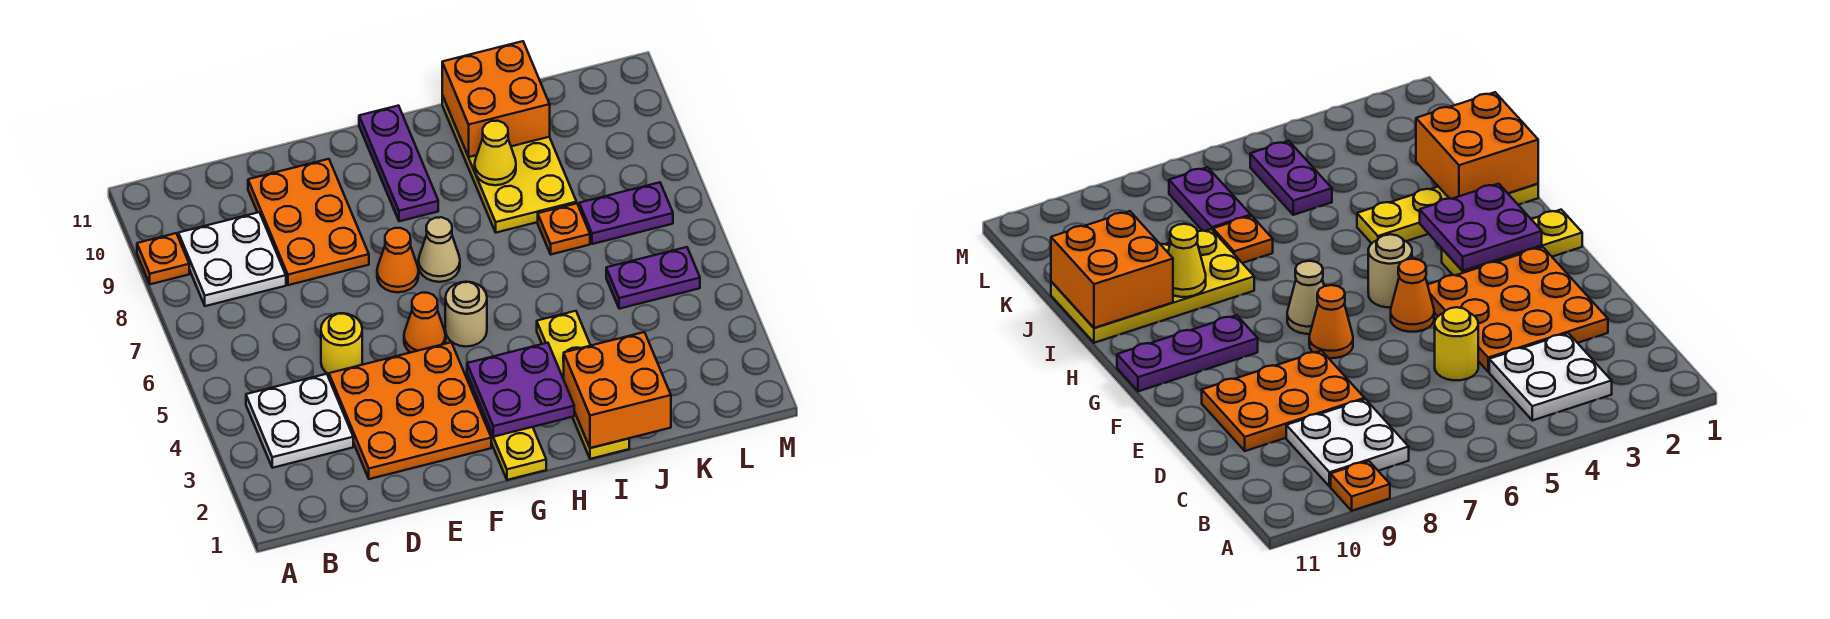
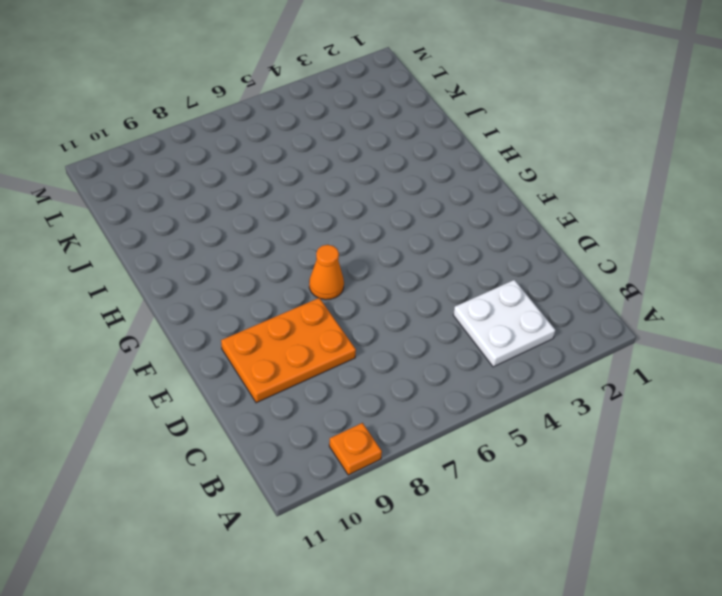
none -> white plate B8:C9 level 1
none -> orange plate D2:F4 level 1
none -> yellow round brick D5 level 1

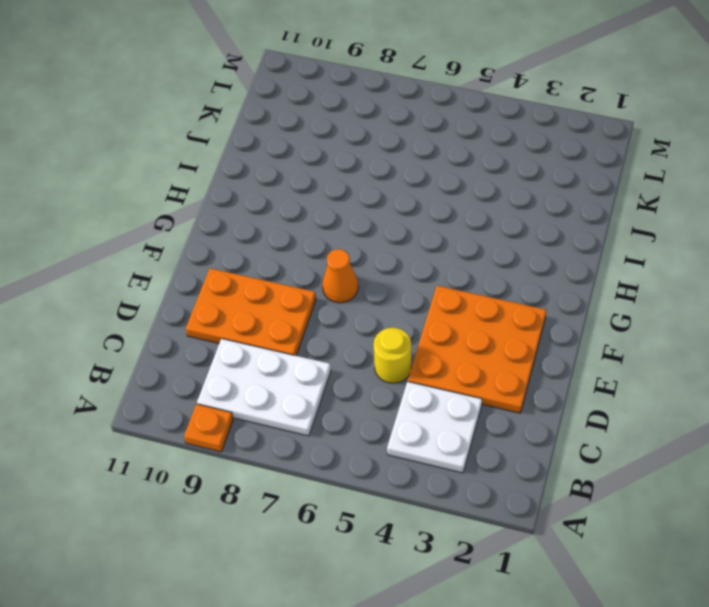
white plate B7:C9 level 1 -> white plate B8:C9 level 1
none -> orange cone F5 level 1
none -> yellow plate G1:G3 level 1
none -> tan round brick G5 level 1

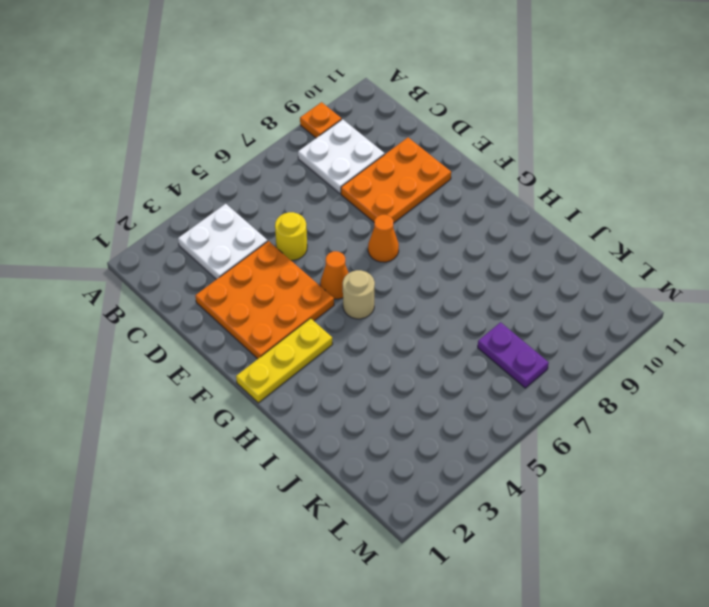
none -> tan cone G7 level 1
none -> purple plate G9:G11 level 1
none -> yellow plate I1:I4 level 1

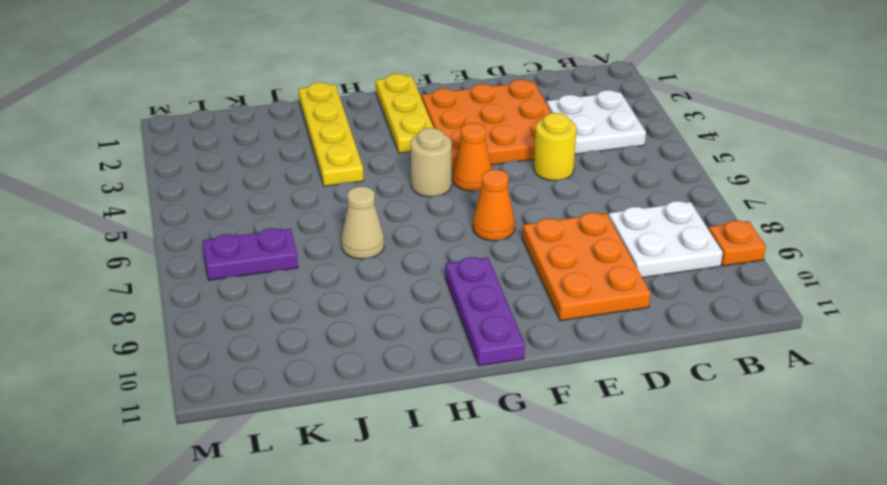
tan cone I7 level 1 -> tan cone G7 level 1
none -> yellow plate I8:J11 level 1
none -> orange plate J7 level 1
none -> purple plate K5:L5 level 1

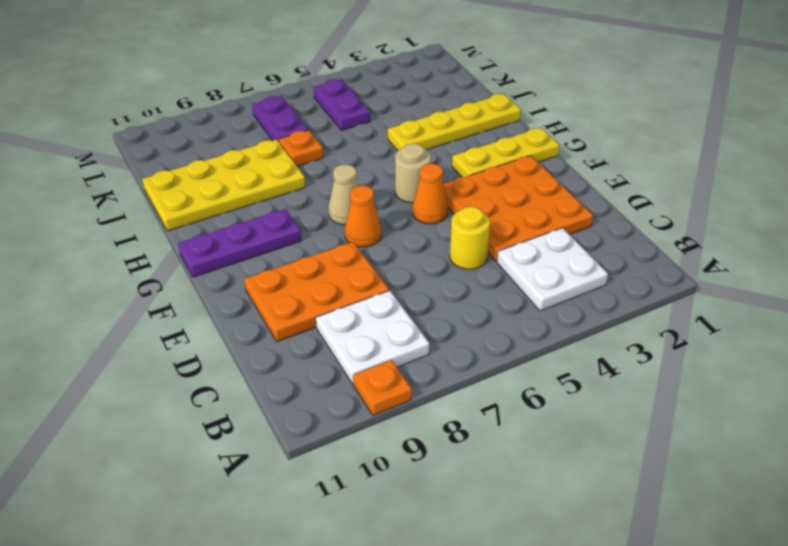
none -> purple plate G2:H3 level 2
none -> orange brick I1:J2 level 2
none -> yellow cone I9 level 2

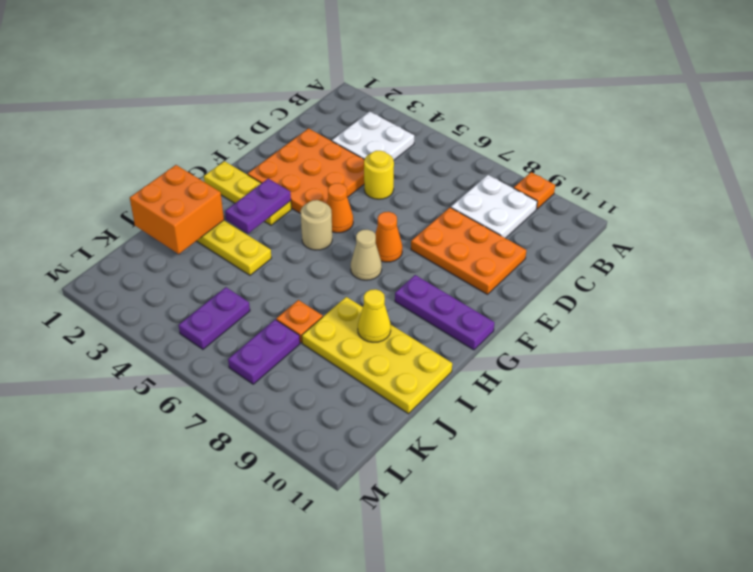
purple plate G3:H3 level 2 -> purple plate G2:H3 level 2
none -> orange brick I10:J11 level 2

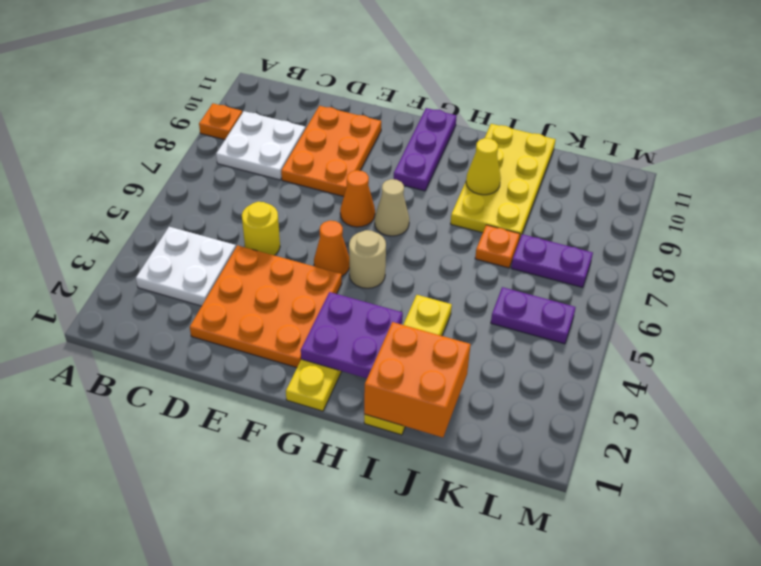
none -> orange brick I10:J11 level 2

